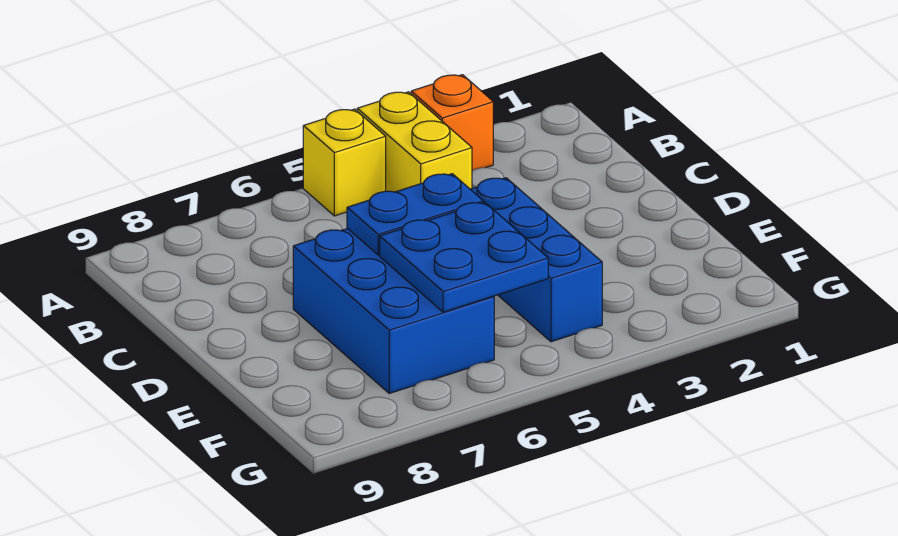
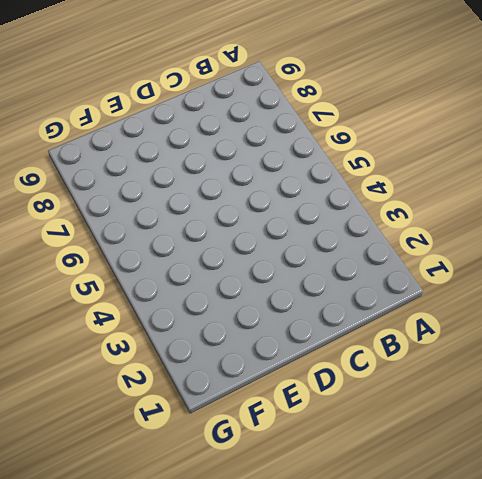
none -> orange brick A3 level 1
none -> yellow brick A4:B4 level 1

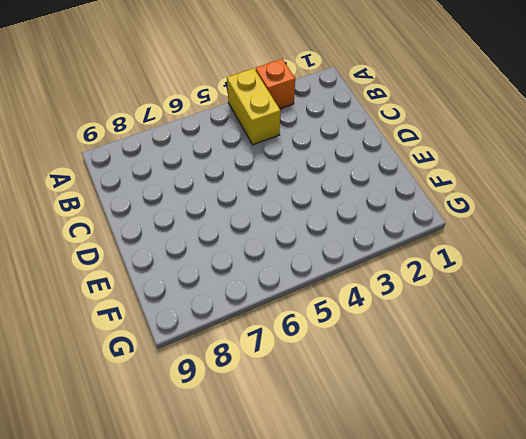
none -> yellow brick A5 level 1
none -> blue brick D4:F4 level 1

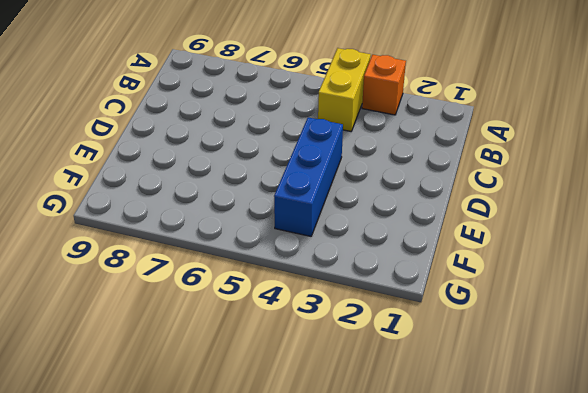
none -> yellow brick A5 level 1
none -> blue brick D6:F7 level 1

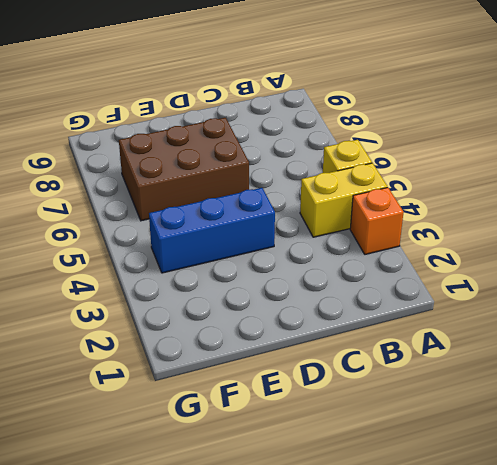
brown brick D6:F7 level 1 -> blue brick D6:F7 level 1
none -> blue plate D5:D6 level 2
none -> blue plate E5:F6 level 2

